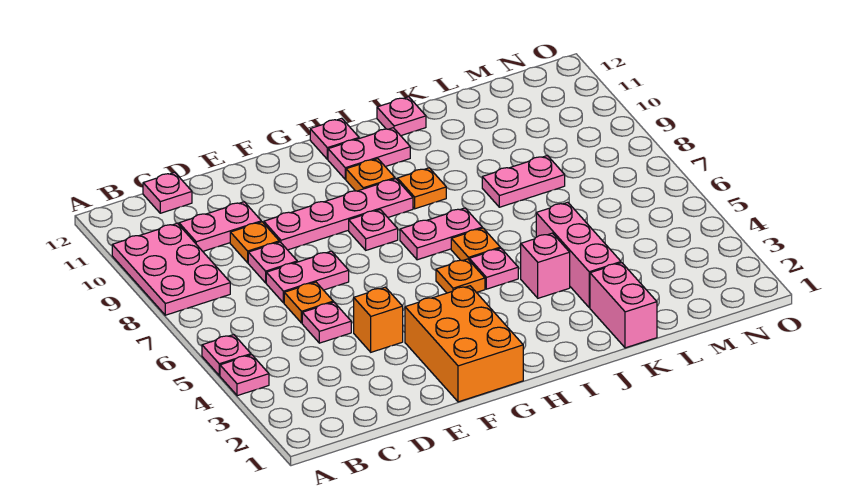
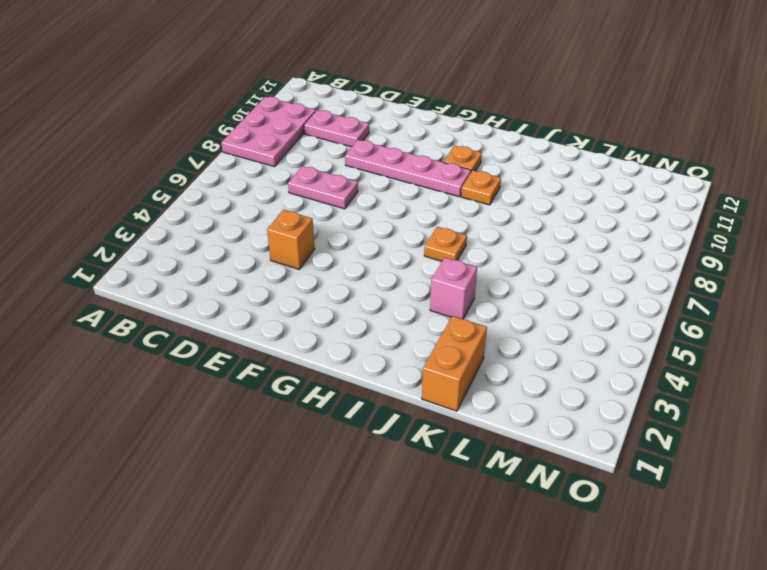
orange brick K1:K2 level 1 -> pink brick K1:K2 level 1
none -> pink plate A4 level 1
none -> pink plate A5 level 1
none -> pink plate C12 level 1

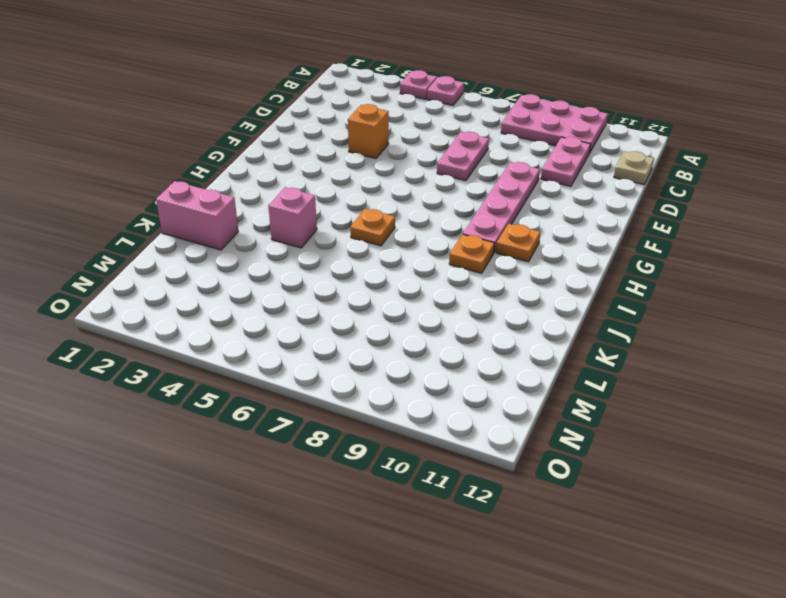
tan plate C12 level 1 -> pink plate C12 level 1
none -> pink plate D5 level 1
none -> orange plate D6 level 1
none -> pink plate D8 level 1

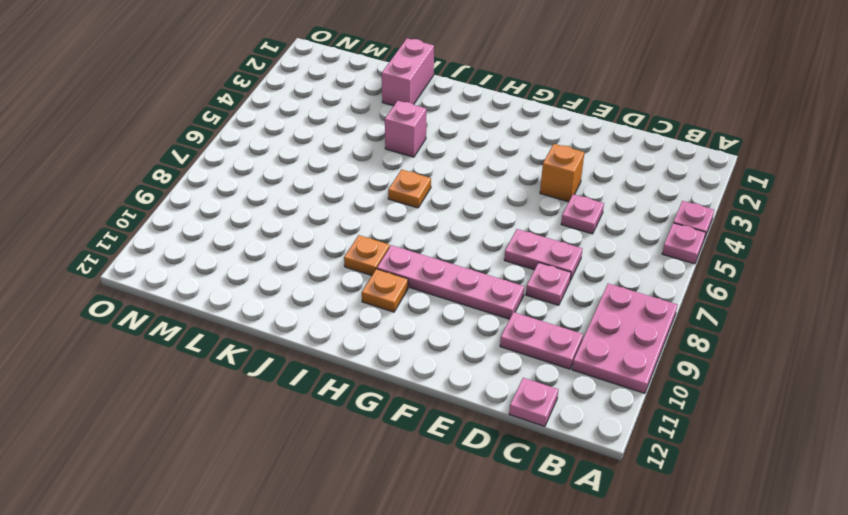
none -> orange plate D6 level 1
none -> orange plate D9 level 1
none -> orange brick F1:G3 level 1

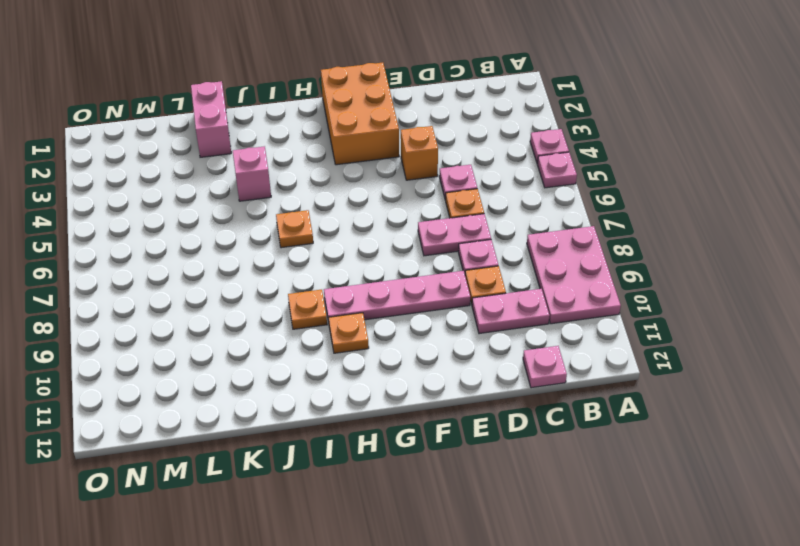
none -> pink plate G8 level 1
none -> orange plate H5 level 1
none -> pink plate H7:I7 level 1

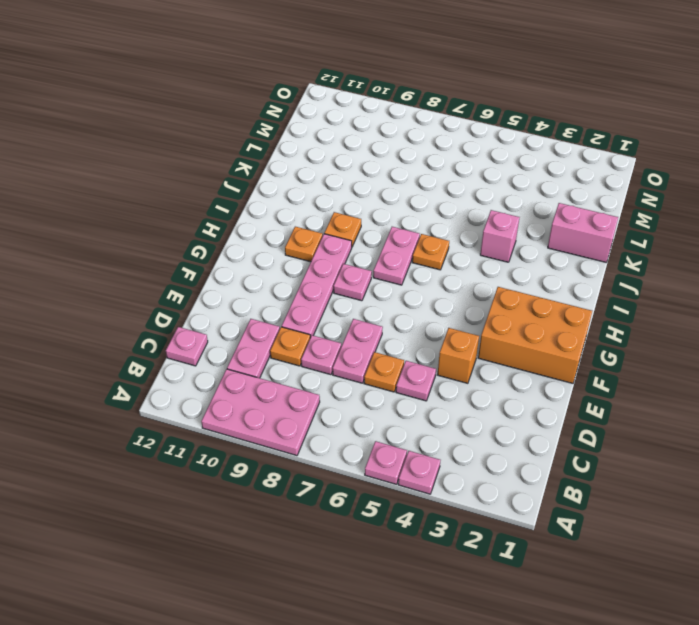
none -> orange plate H5 level 1
none -> pink plate H11:I11 level 1
none -> pink plate H12 level 1

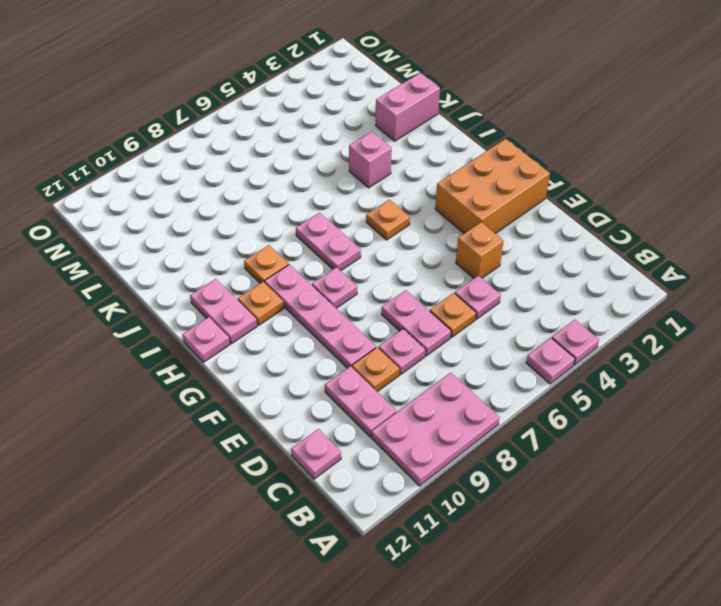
none -> pink plate I5 level 1
none -> orange plate I6 level 1
none -> pink plate J12 level 1

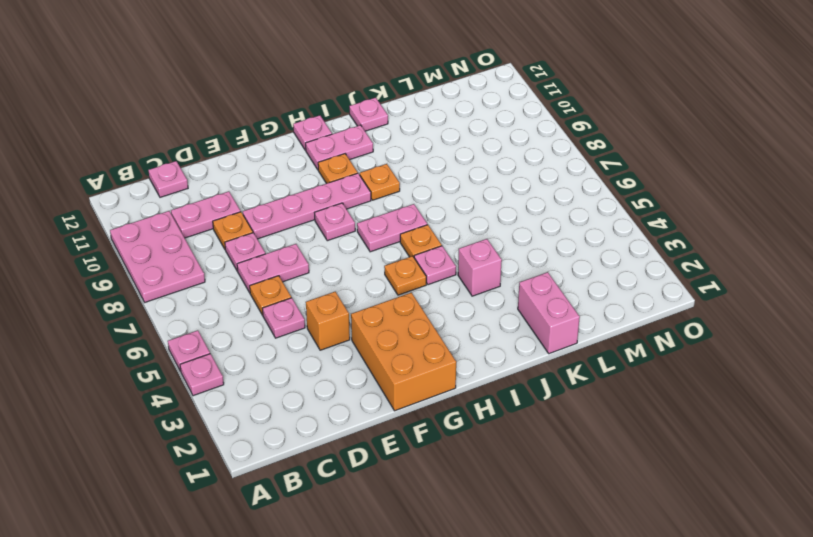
none -> pink brick K3:K5 level 1
none -> pink plate K8:L8 level 1

